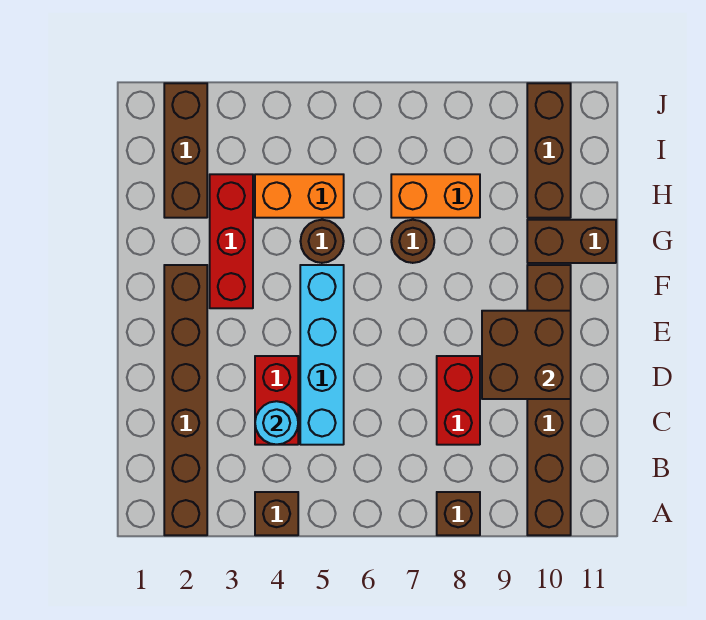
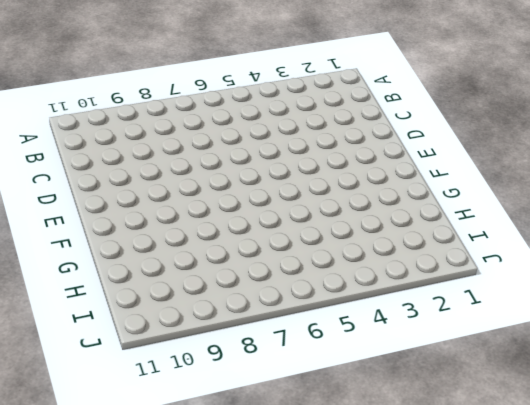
none -> brown brick A2:F2 level 1
none -> brown brick A4 level 1
none -> brown brick A8 level 1

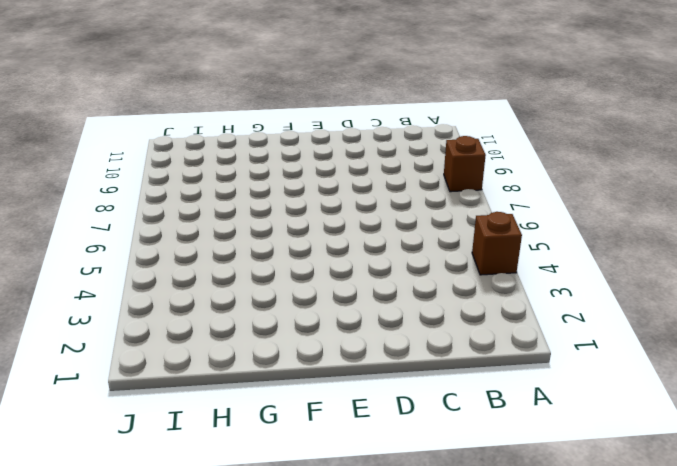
none -> brown brick A2:F2 level 1
none -> brown brick A10:F10 level 1
none -> red brick C4:D4 level 1

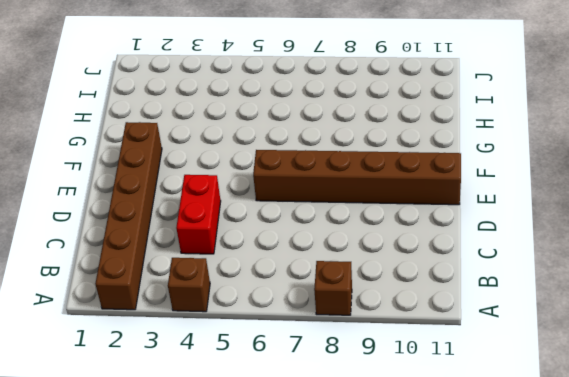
brown brick E6:E11 level 1 -> brown brick A10:F10 level 1
none -> cyan brick C5:F5 level 1
none -> red brick C8:D8 level 1
none -> red brick F3:H3 level 1

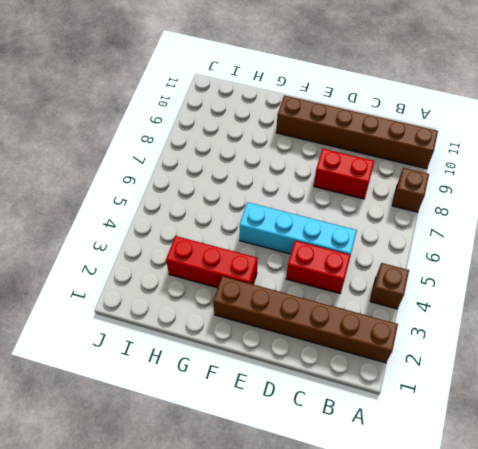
none -> brown round brick G5 level 1
none -> brown round brick G7 level 1
none -> brown brick G10:G11 level 1

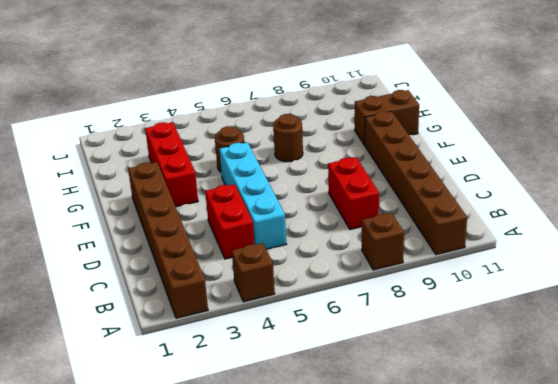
none -> brown brick H2:J2 level 1
none -> orange brick H4:H5 level 1
none -> orange brick H7:H8 level 1

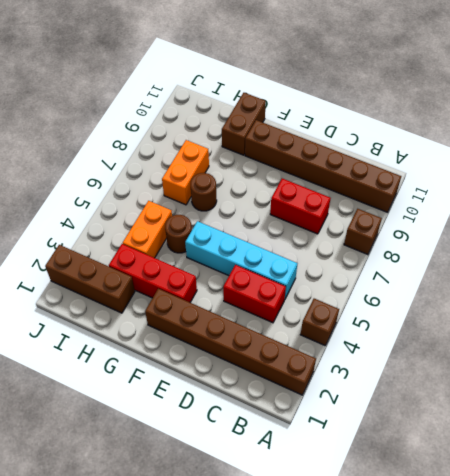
none -> brown brick H10:J10 level 1
none -> cyan round brick C4 level 2
none -> brown brick D9:E10 level 2

